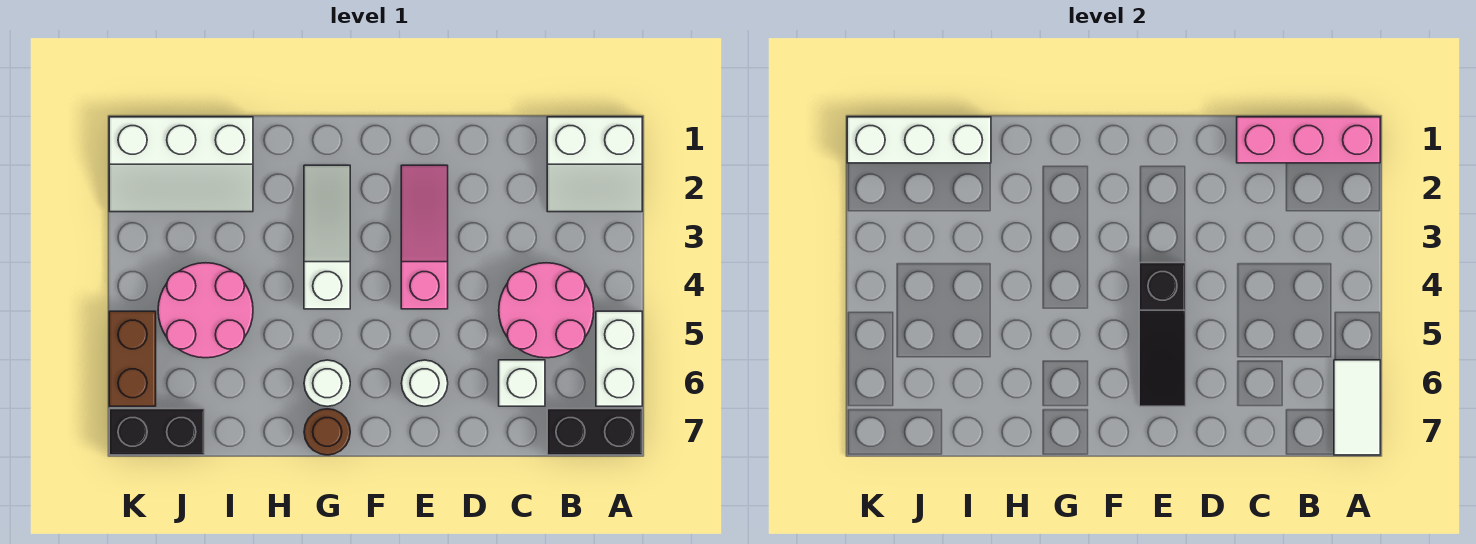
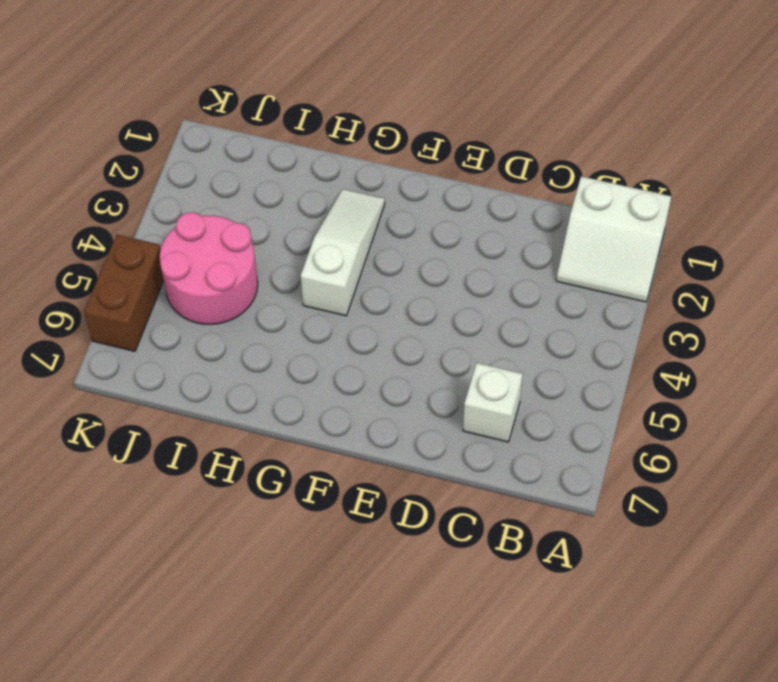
none -> white brick A5:A6 level 1
none -> black brick A7:B7 level 1
none -> pink round brick B4:C5 level 1

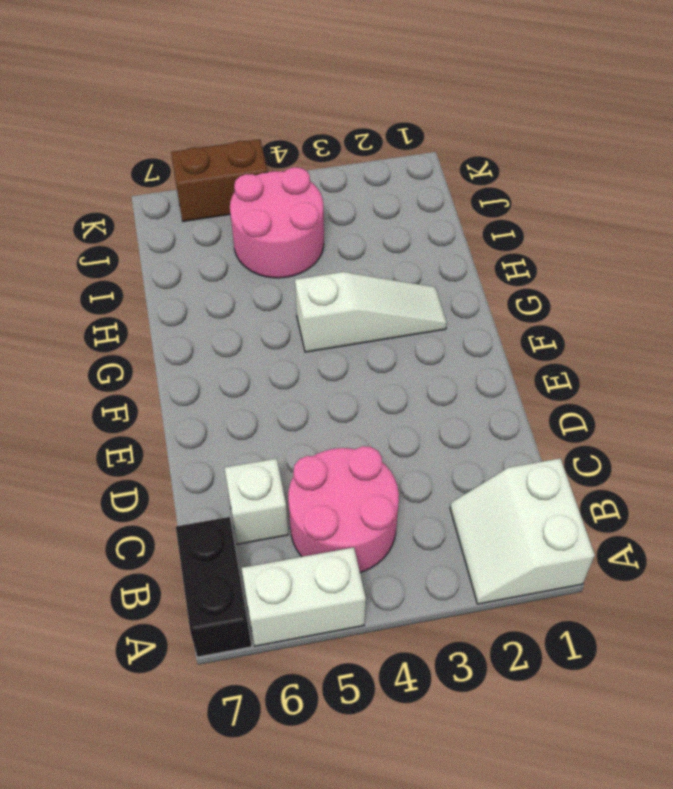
none -> pink slope E2:E4 level 1 top 4
none -> white round brick E6 level 1
none -> white round brick G6 level 1

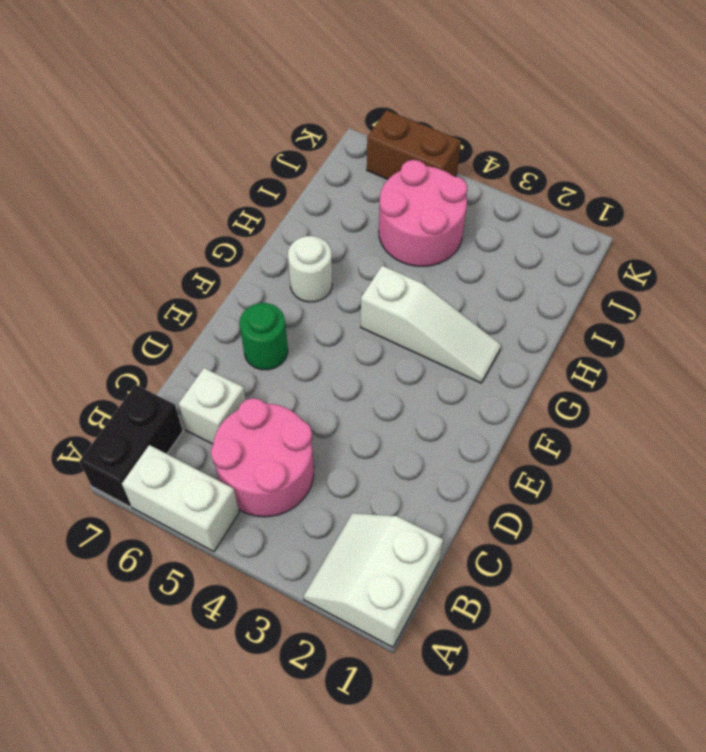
green round brick E6 level 1 -> white round brick E6 level 1
none -> pink slope E2:E4 level 1 top 4
none -> brown round brick G7 level 1
none -> white slope I1:K2 level 1 top 1

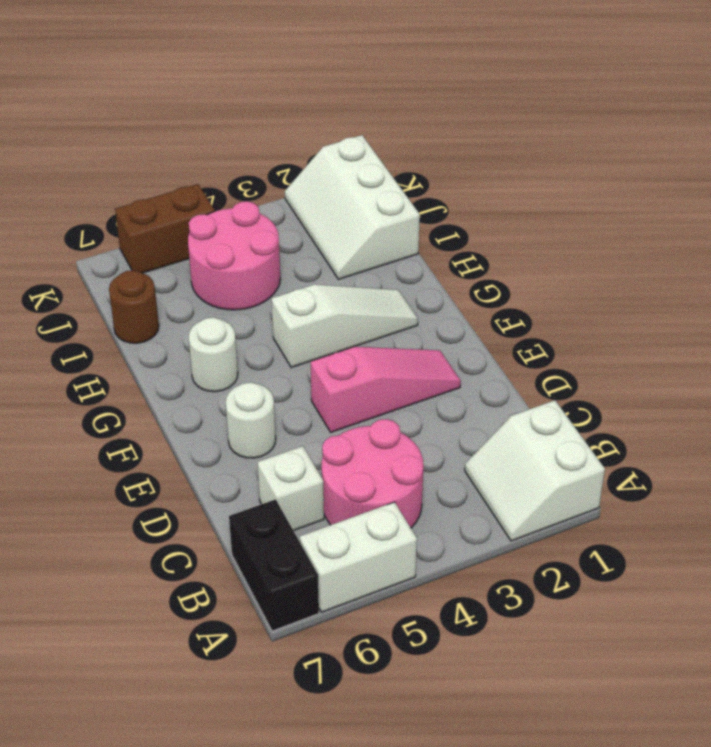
brown round brick I7 level 1 -> brown round brick G7 level 1
none -> black brick J7:K7 level 1
none -> pink brick A1:C1 level 2
none -> white tile A6:A7 level 2

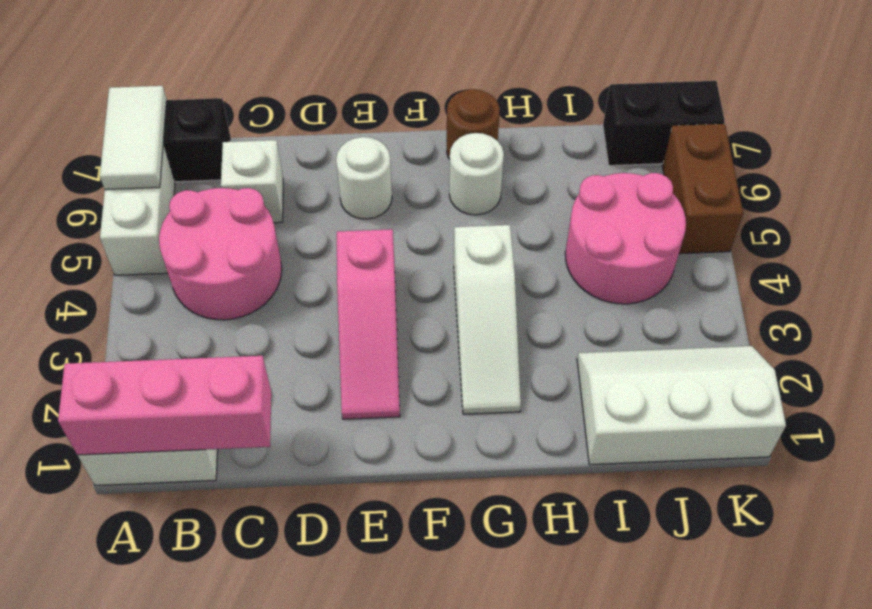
none -> black slope E4:E6 level 2 top 4
none -> white brick I1:K1 level 2

